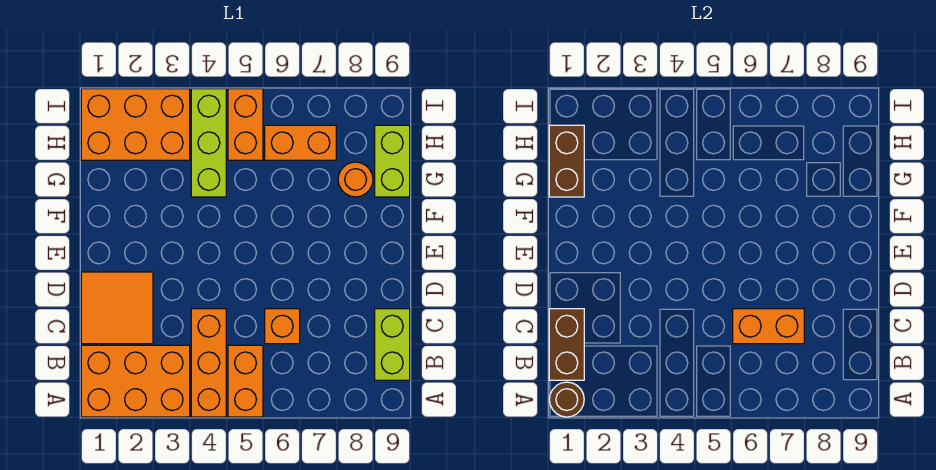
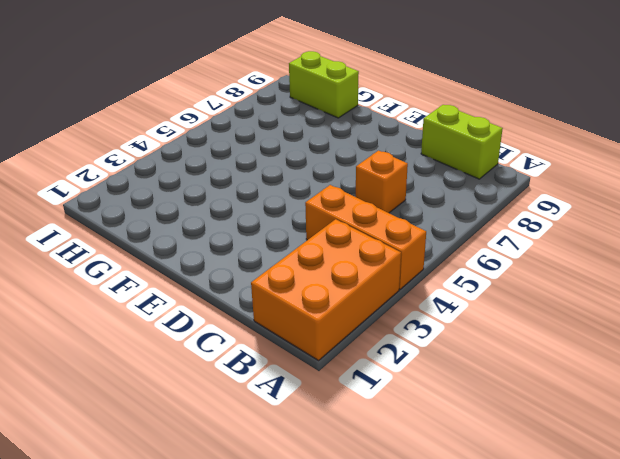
none -> orange brick A5:B5 level 1
none -> orange tile C1:D2 level 1
none -> lime brick G4:I4 level 1

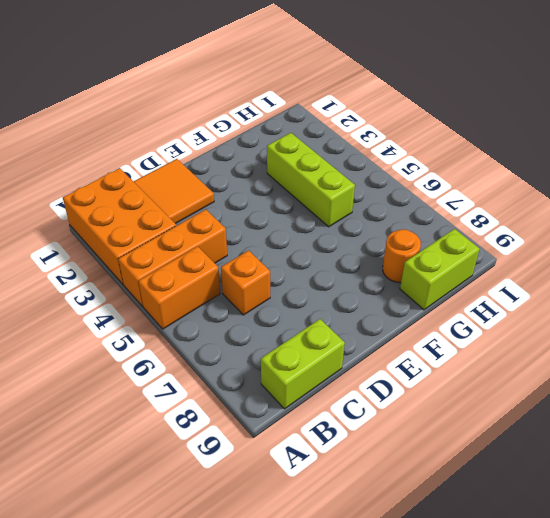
lime brick G3:G5 level 1 -> lime brick G4:I4 level 1
none -> orange brick H1:I3 level 1
none -> orange brick H5:I5 level 1
none -> orange brick H6:H7 level 1

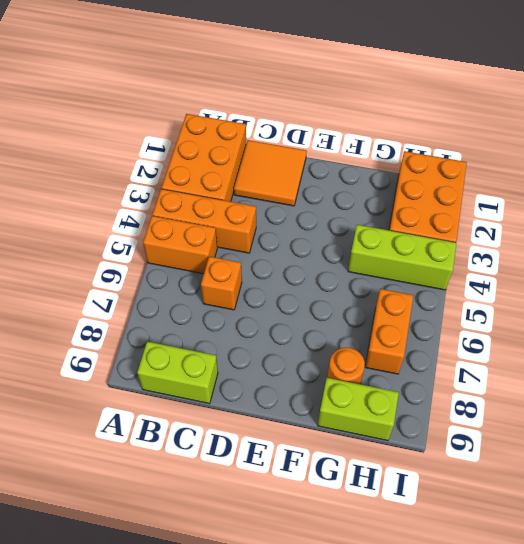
none -> orange brick H5:I5 level 1
none -> brown round brick A1 level 2
none -> brown brick B1:C1 level 2

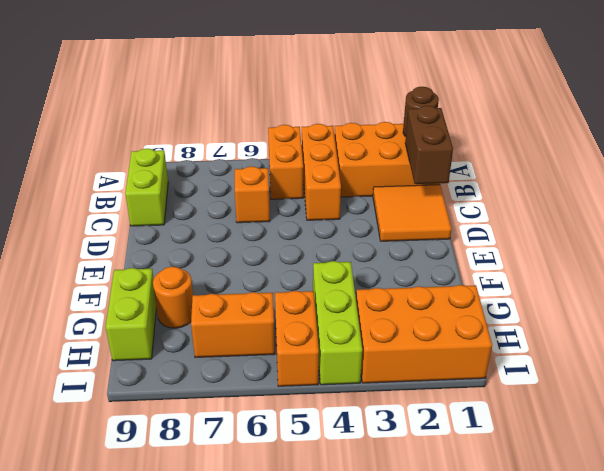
none -> orange brick C6:C7 level 2
none -> brown brick G1:H1 level 2

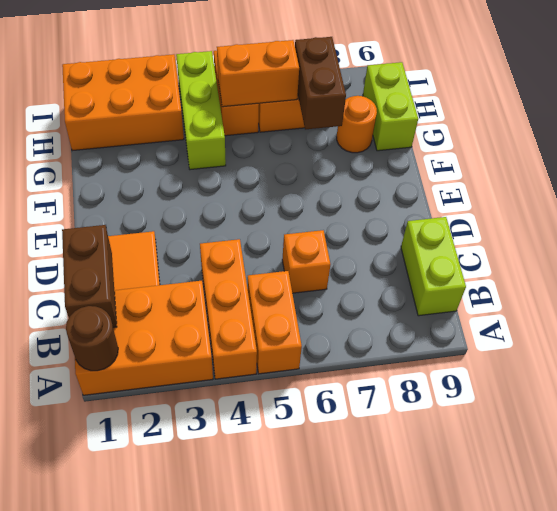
brown brick G7:H7 level 2 -> brown brick G1:H1 level 2
orange brick H5:H6 level 2 -> orange brick C6:C7 level 2

